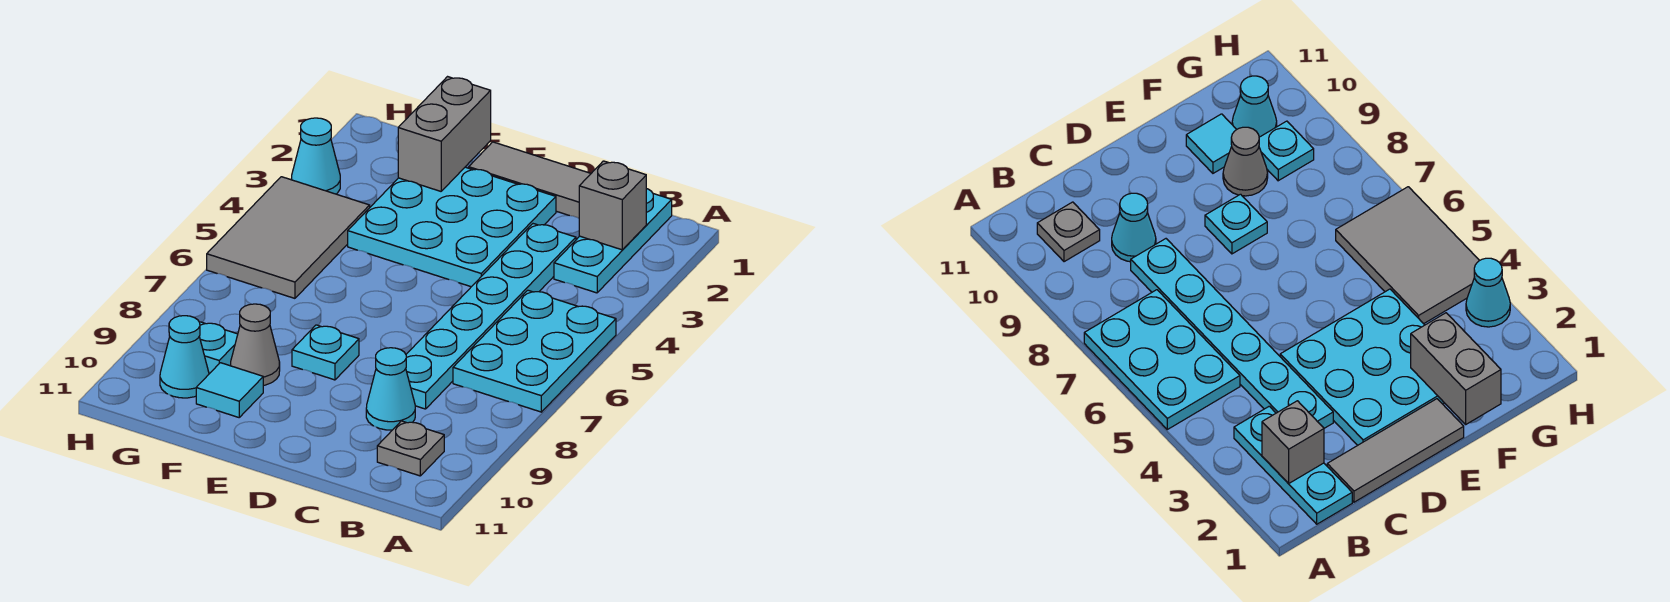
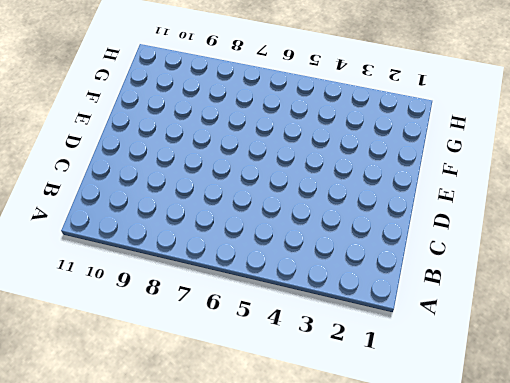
none -> cyan plate A5:B7 level 1
none -> cyan plate B1:B3 level 1
none -> grey plate B10 level 1

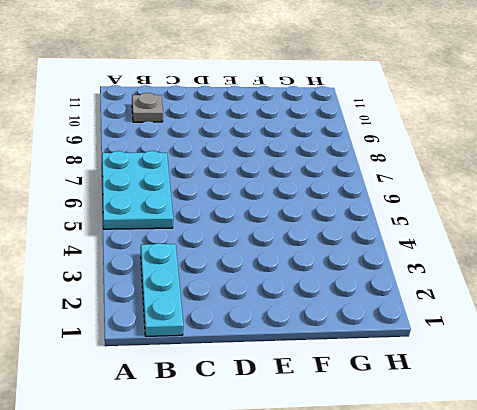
none -> grey tile C1:E1 level 1
none -> cyan plate C3:C8 level 1
none -> cyan cone C9 level 1

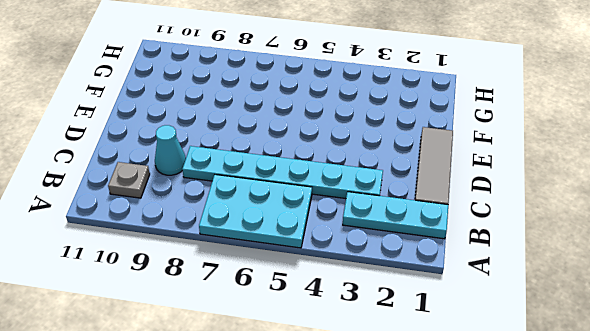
none -> cyan plate D2:F4 level 1
none -> cyan plate E8 level 1
none -> grey cone F9 level 1

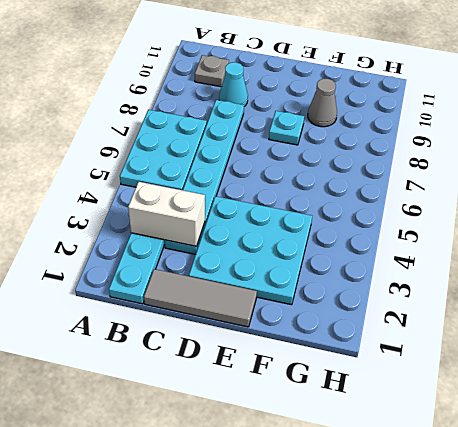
white brick B3:C3 level 2 -> none
none -> cyan tile F10 level 1
none -> grey tile G4:H6 level 1
none -> cyan plate G9 level 1

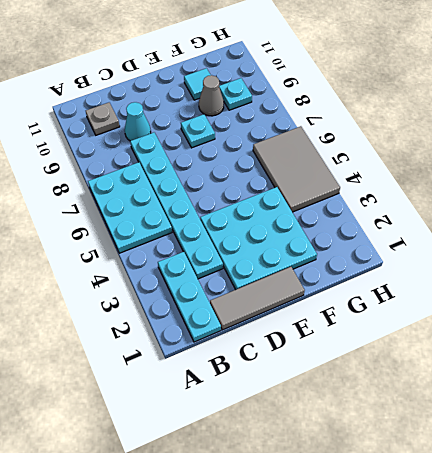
none -> cyan cone G10 level 1
none -> cyan cone H3 level 1
none -> grey brick B2 level 2

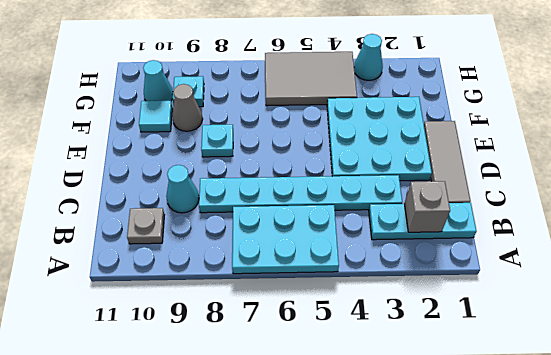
none -> grey brick F1:F2 level 2

